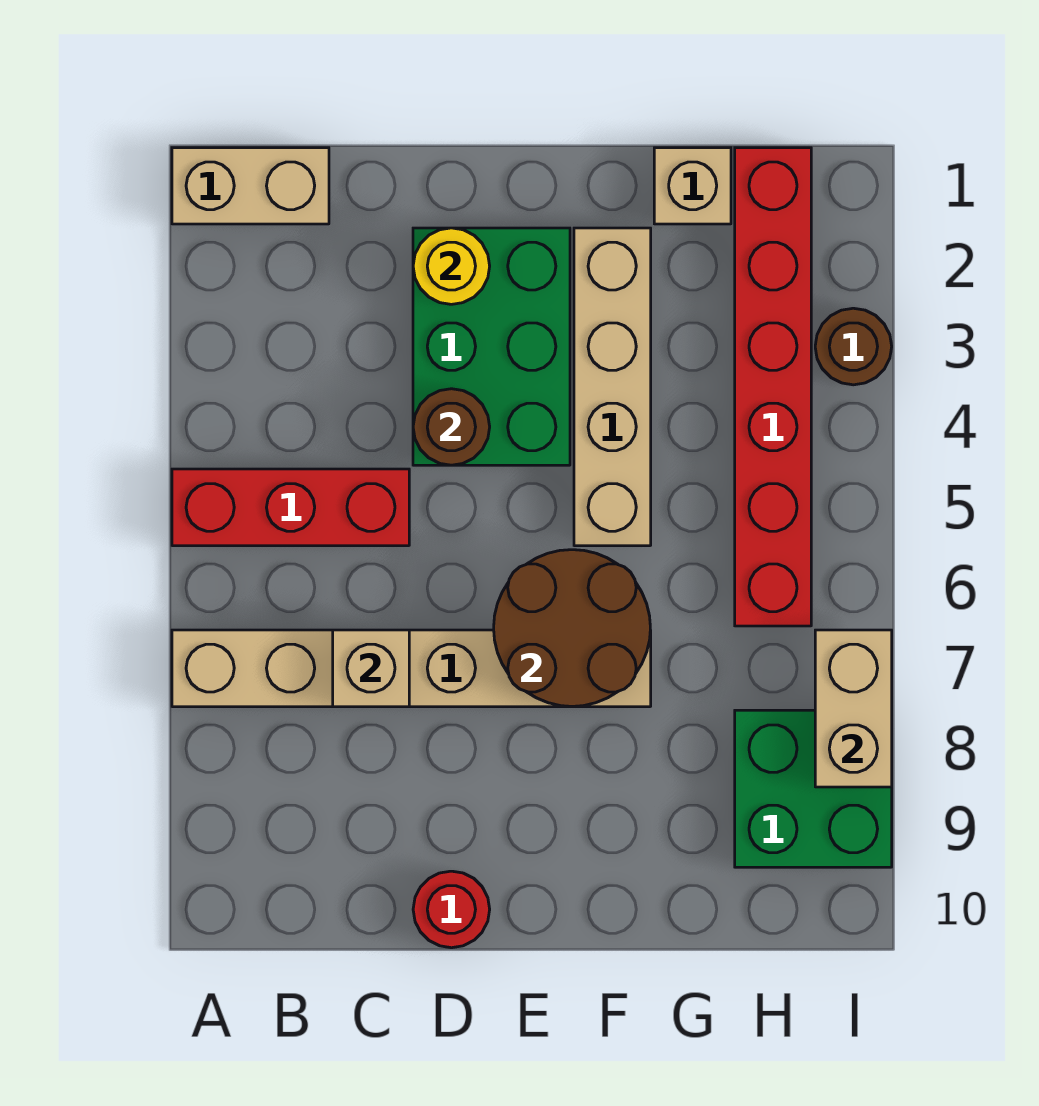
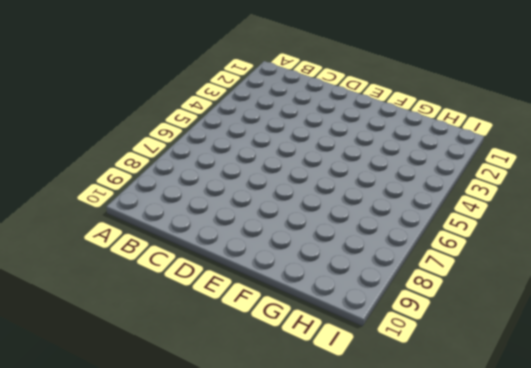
none -> tan brick A1:B1 level 1
none -> red brick A5:C5 level 1
none -> tan brick A7:F7 level 1

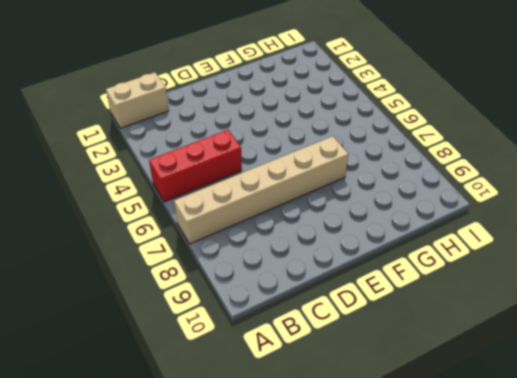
none -> green brick D2:E4 level 1
none -> red round brick D10 level 1
none -> tan brick F2:F5 level 1

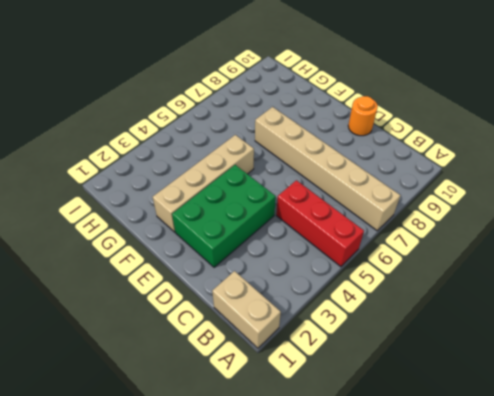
orange round brick D10 level 1 -> red round brick D10 level 1
none -> tan brick G1 level 1
none -> red brick H1:H6 level 1
none -> green brick H8:I9 level 1

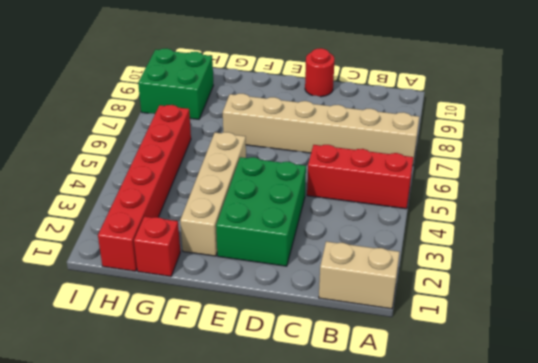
red brick G1 level 1 -> tan brick G1 level 1
none -> brown round brick I3 level 1
none -> tan brick C7 level 2
none -> yellow round brick D2 level 2

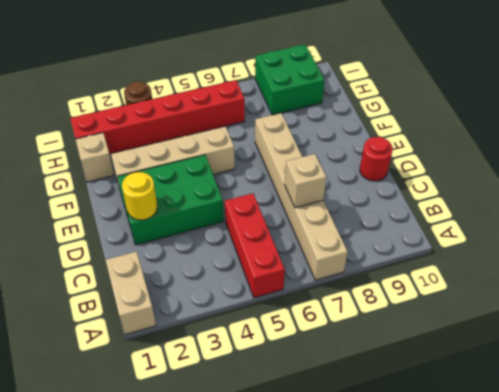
none -> brown round brick D4 level 2
none -> brown round brick E6:F7 level 2
none -> tan brick I7:I8 level 2

